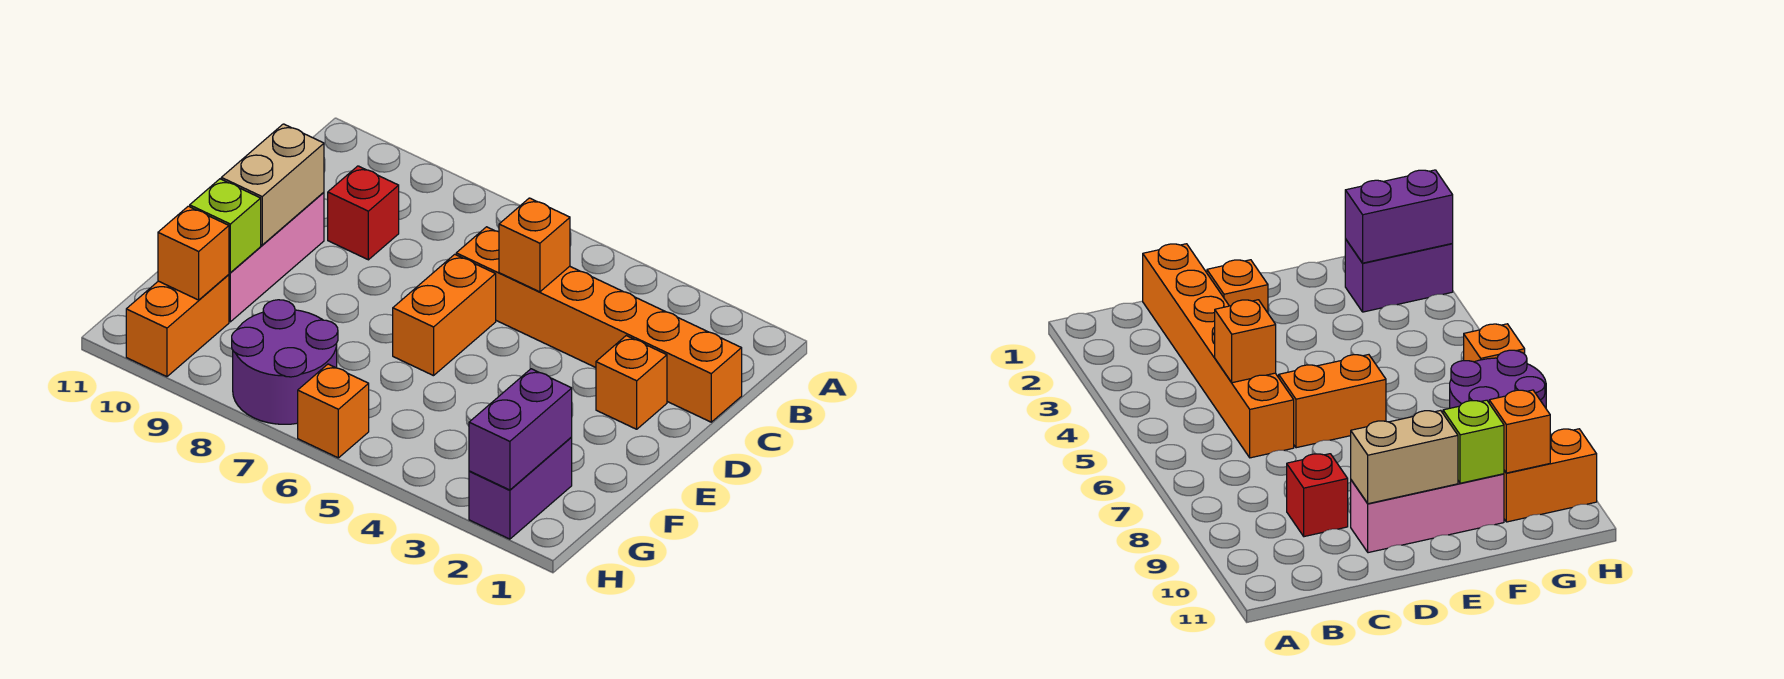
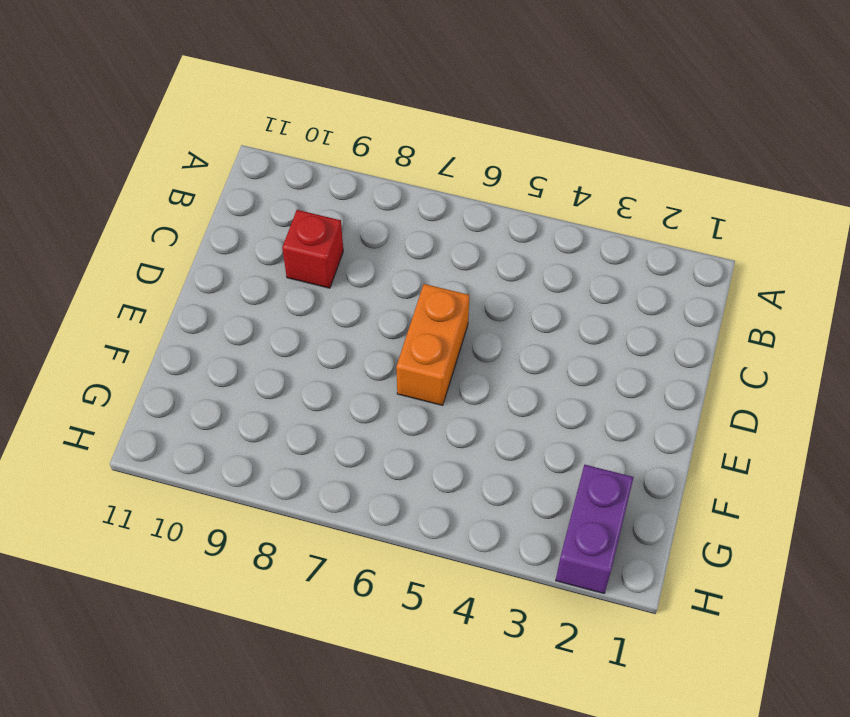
none -> orange brick C1:C6 level 1
none -> orange brick D2 level 1
none -> pink brick D10:F10 level 1

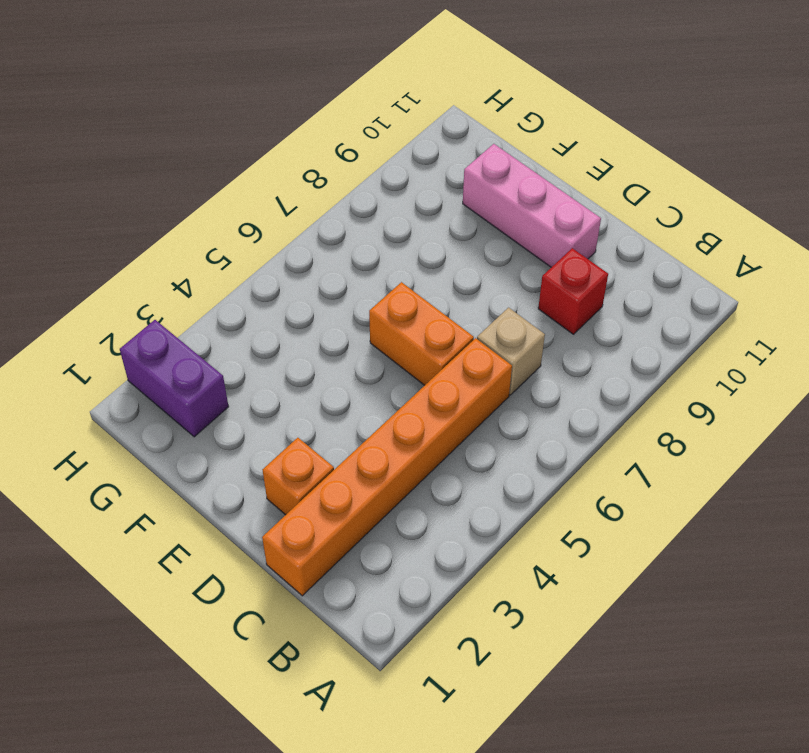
tan brick C7 level 1 -> none
none -> purple round brick G7:H8 level 1
none -> orange brick G10:H10 level 1
none -> orange brick H6 level 1

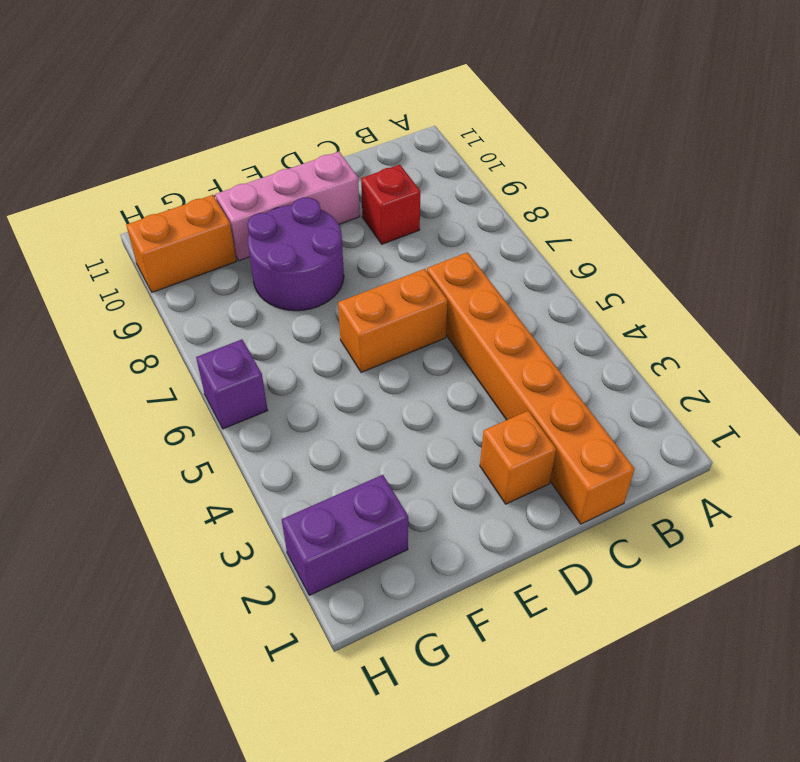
purple round brick E8:F9 level 1 -> purple round brick G7:H8 level 1
purple brick H6 level 1 -> orange brick H6 level 1
none -> orange brick C5 level 2
none -> tan brick D10:E10 level 2
none -> lime brick F10 level 2

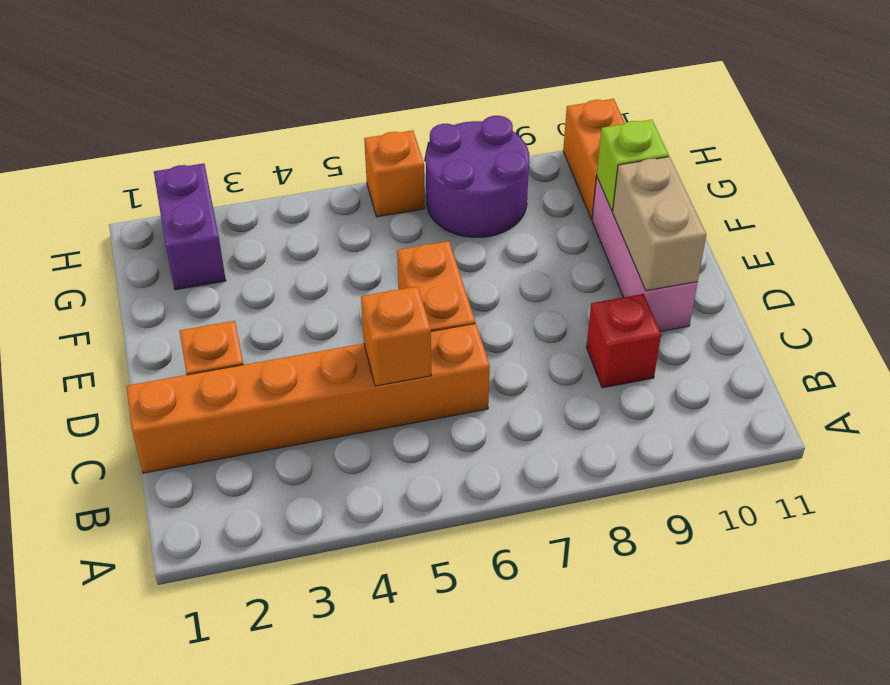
none -> purple brick G2:H2 level 2
none -> orange brick G10 level 2

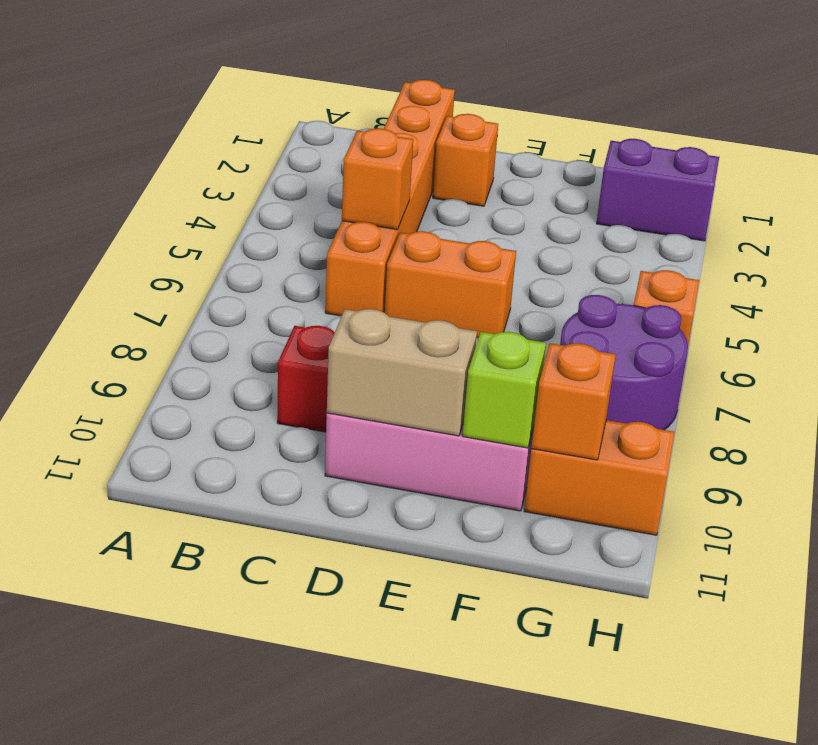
none -> purple brick G2:H2 level 2

